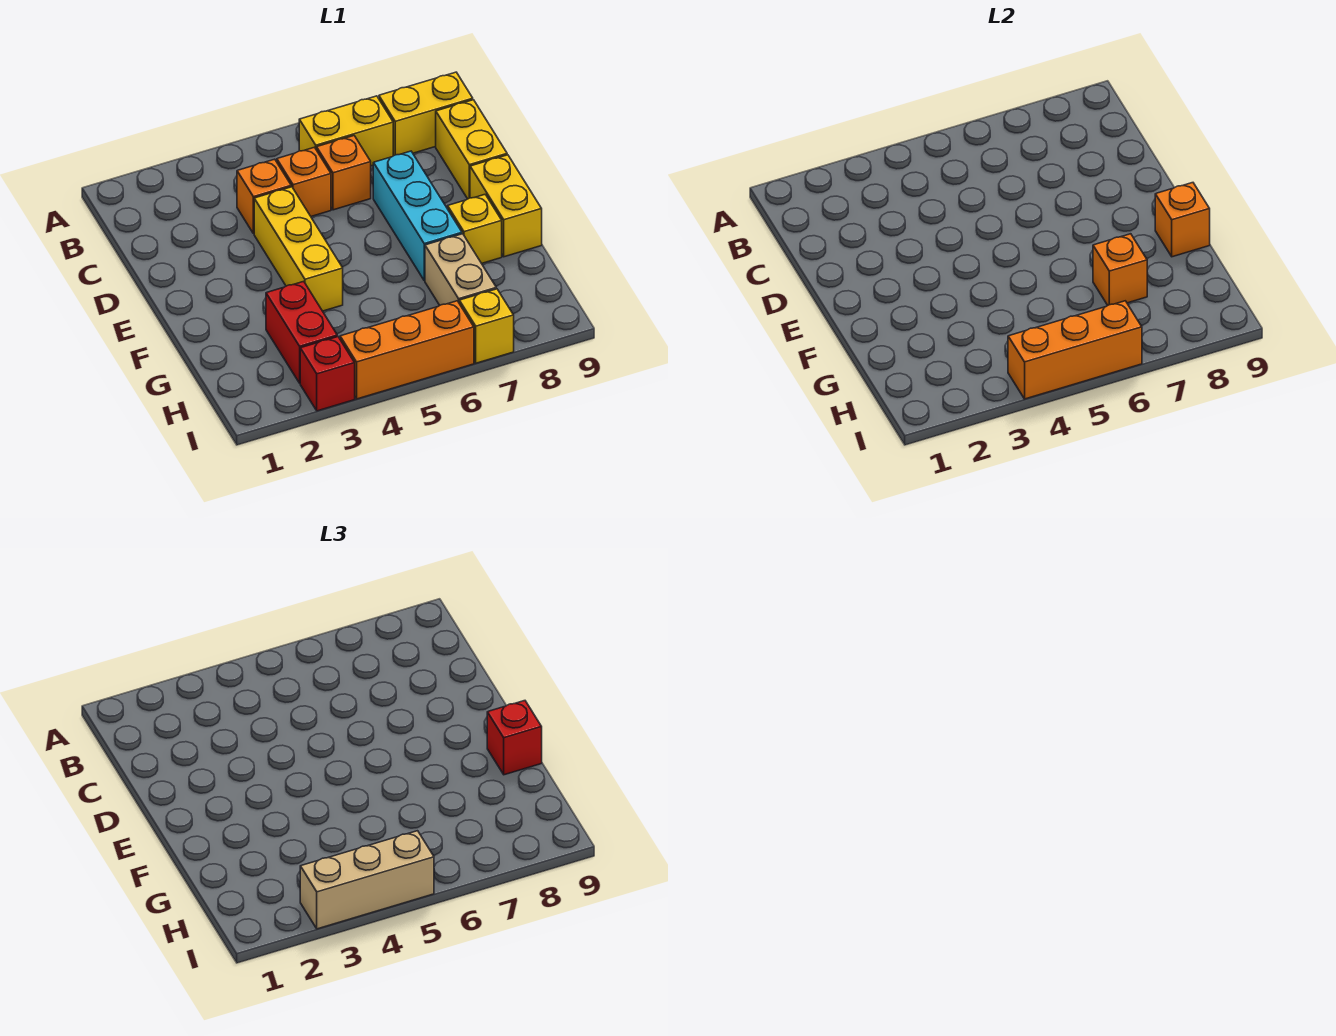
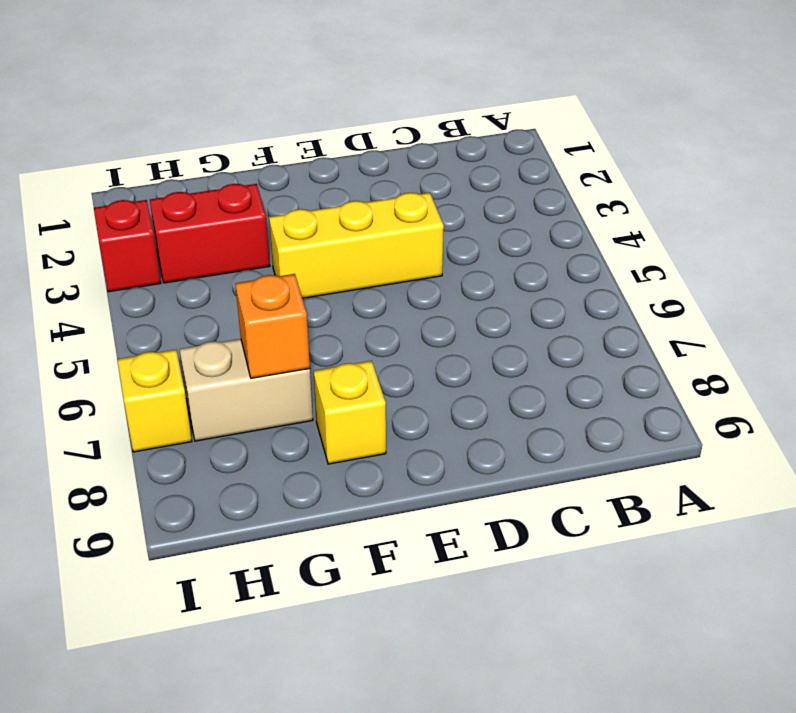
none -> yellow brick B6:B7 level 1
none -> yellow brick B8:B9 level 1
none -> orange brick C4 level 1

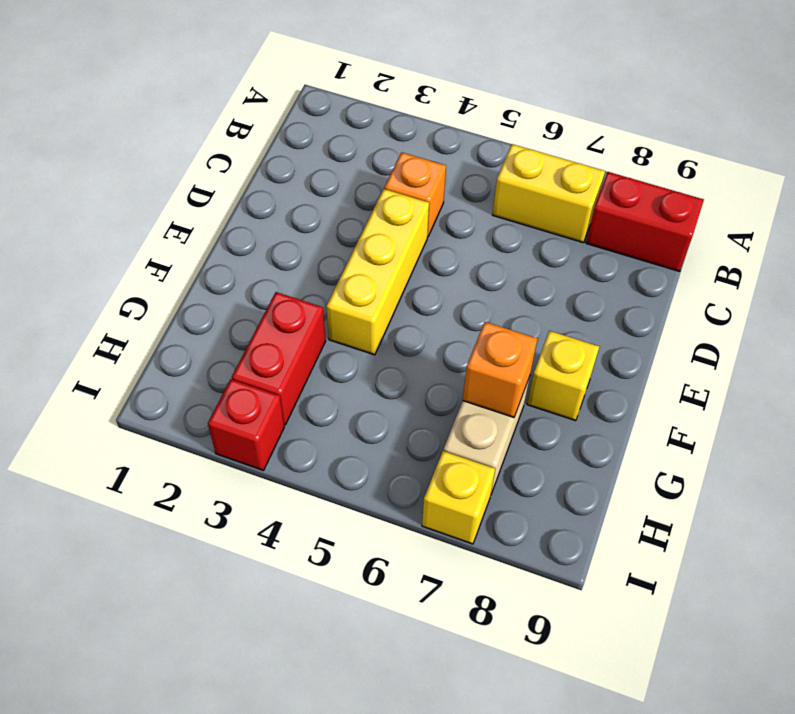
red brick B8:B9 level 1 -> yellow brick B8:B9 level 1
none -> orange brick C5 level 1
none -> orange brick C6 level 1
none -> yellow brick C9:D9 level 1

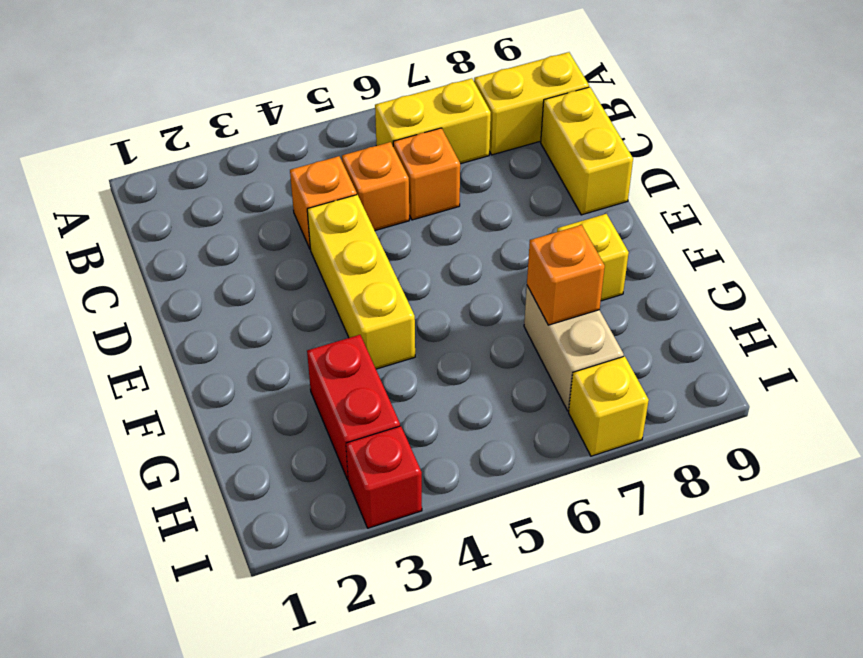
none -> cyan brick D7:F7 level 1
none -> yellow brick E9:F9 level 1
none -> orange brick I4:I6 level 1

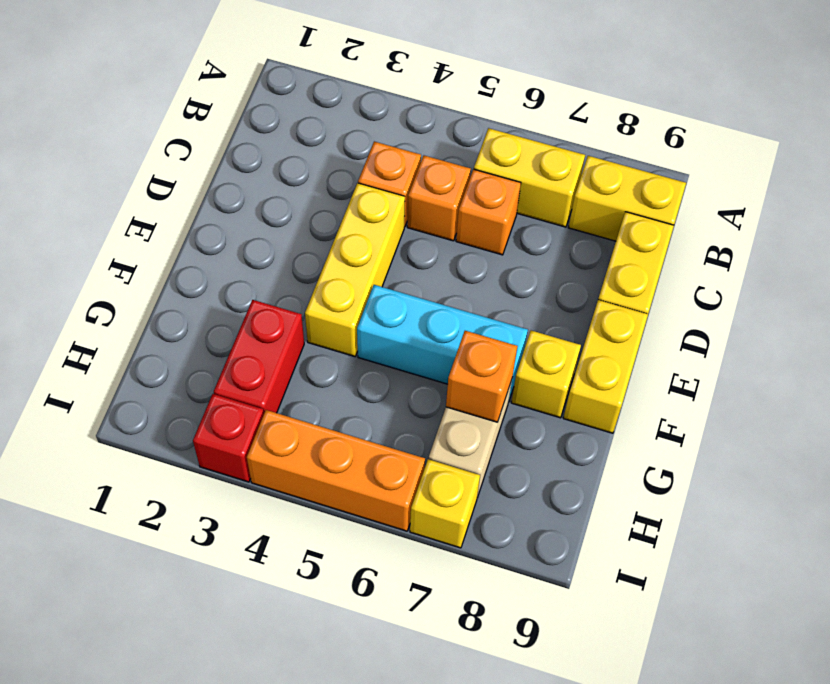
cyan brick F5:F7 level 1 -> cyan brick D7:F7 level 1
none -> orange brick F9 level 2
none -> orange brick I4:I6 level 2
none -> red brick F9 level 3

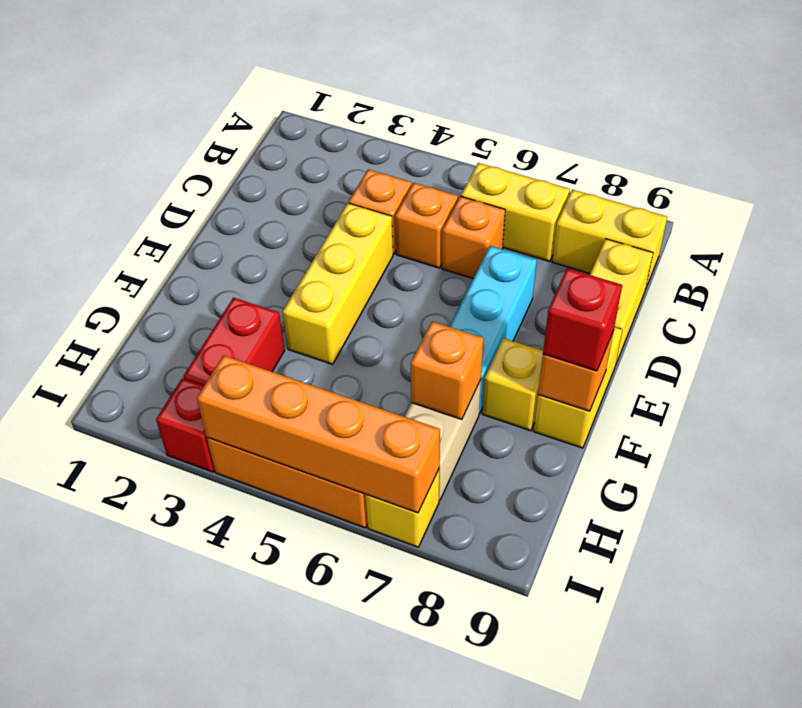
orange brick I4:I7 level 2 -> orange brick I4:I6 level 2
none -> tan brick I3:I5 level 3

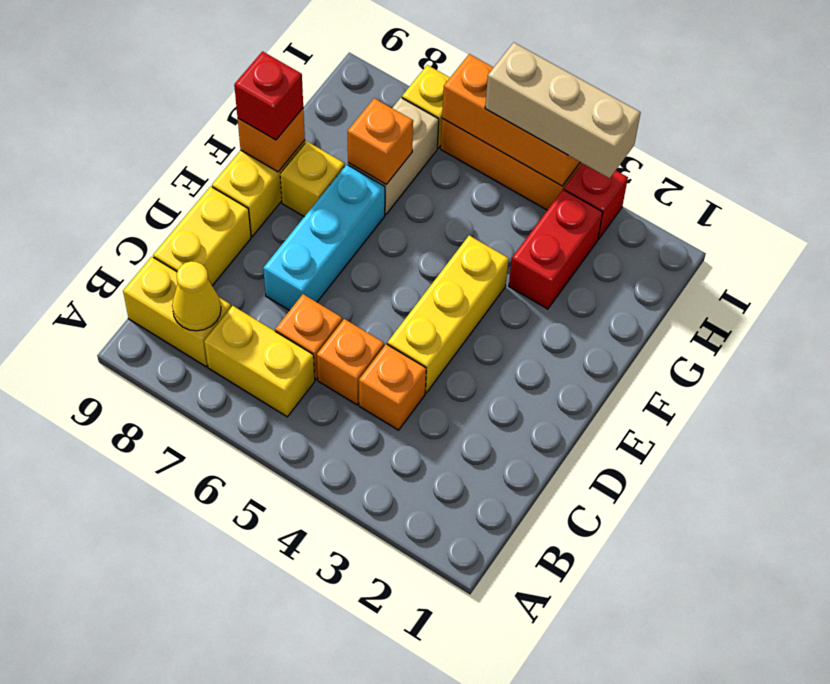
yellow cone B8 level 2 -> none

